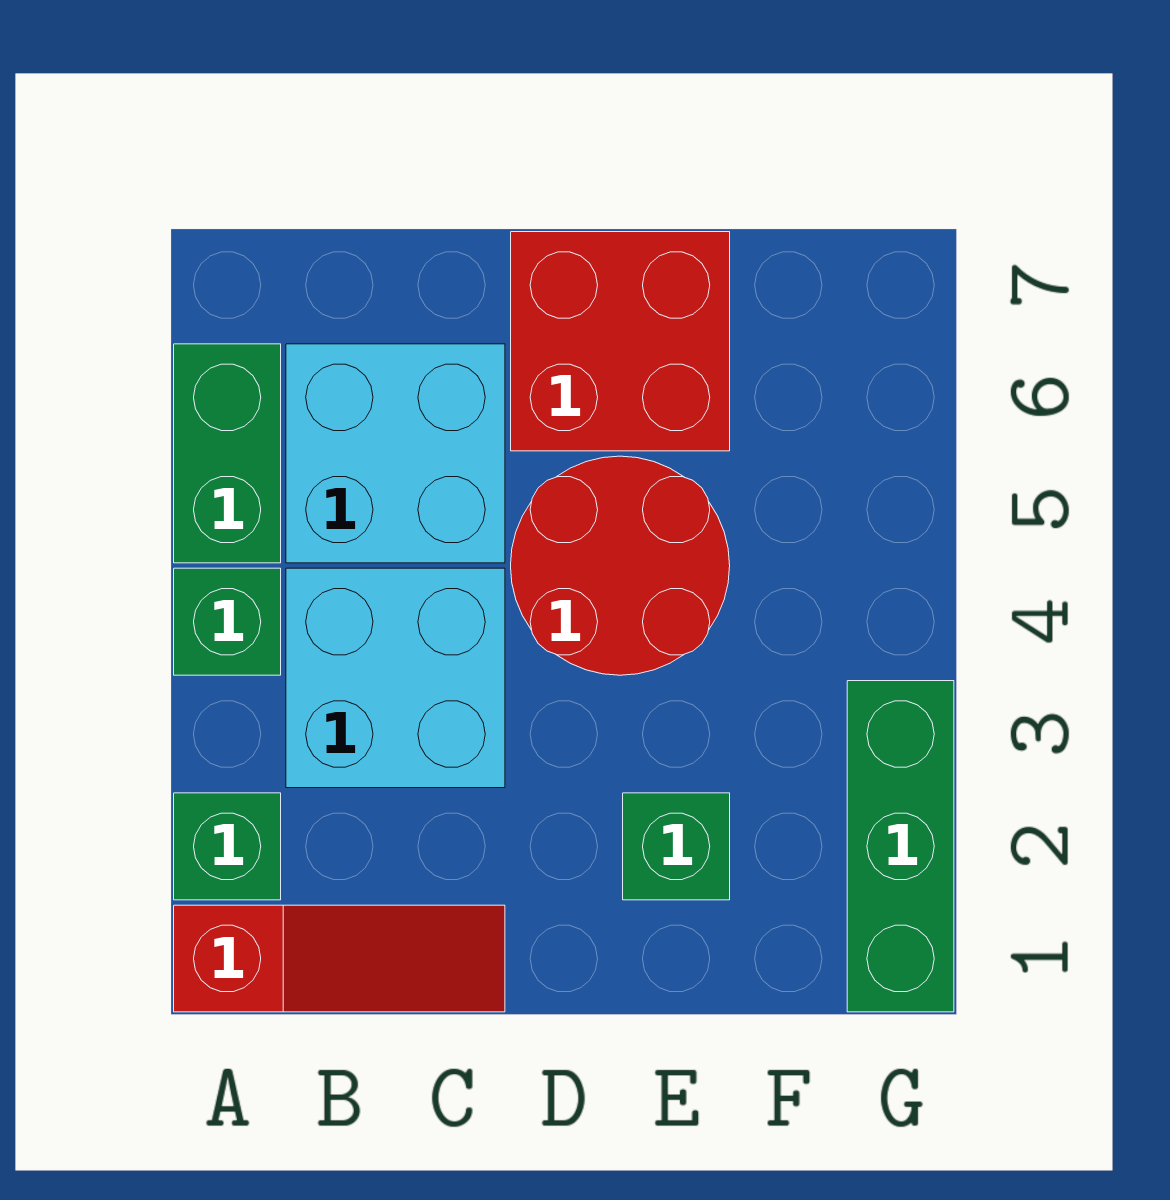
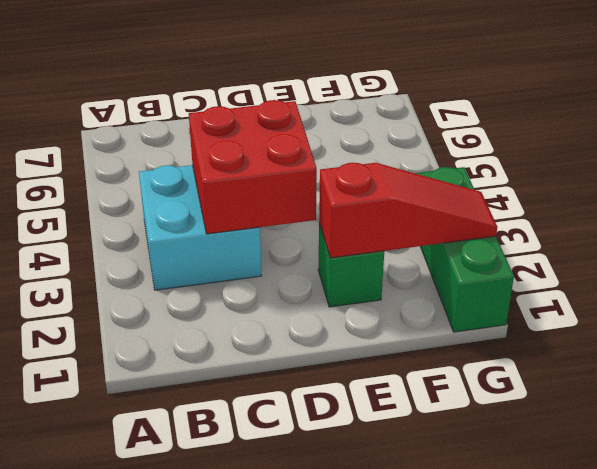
red brick C3:D4 level 2 -> red brick D6:E7 level 1
red slope E2:G2 level 2 top E -> red slope A1:C1 level 1 top A
none -> green brick A2 level 1
none -> green brick A4 level 1

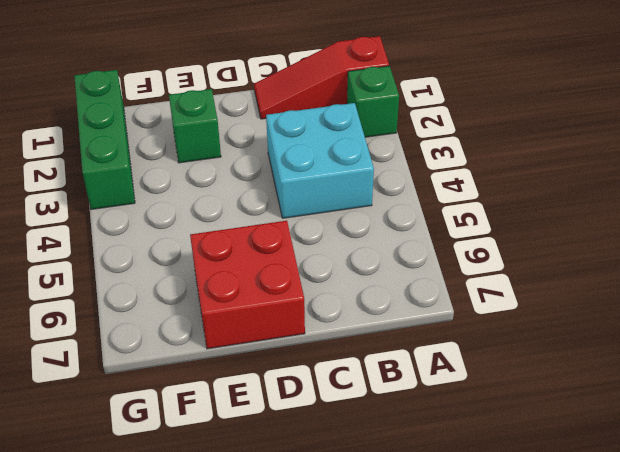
none -> green brick A4 level 1
none -> green brick A5:A6 level 1

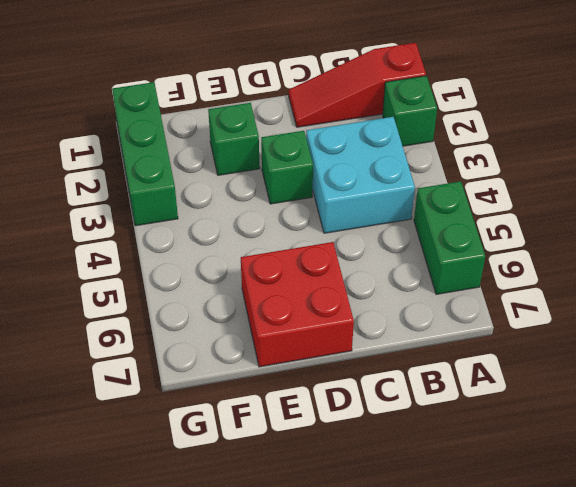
green brick D3 level 1 -> green brick A4 level 1
none -> cyan brick B5:C6 level 1
none -> red round brick D4:E5 level 1

